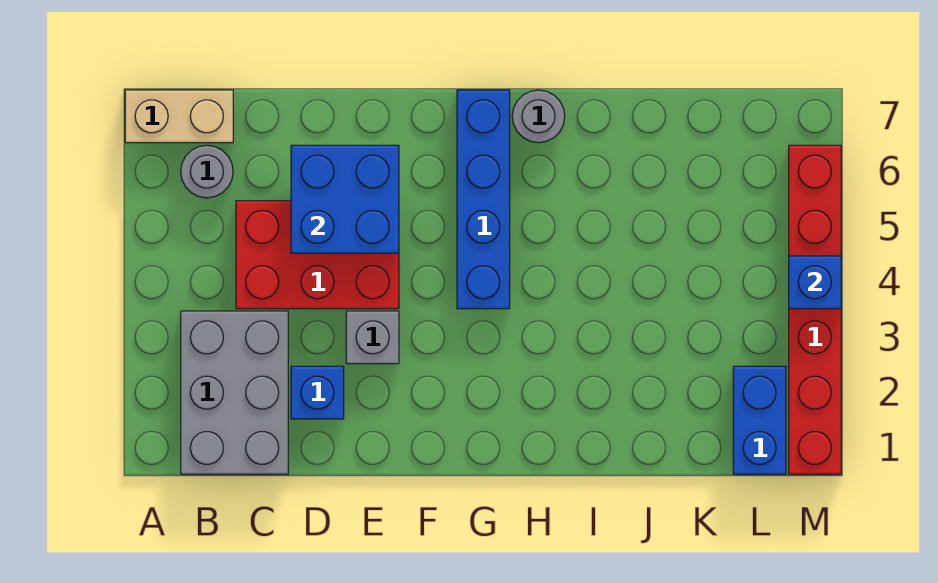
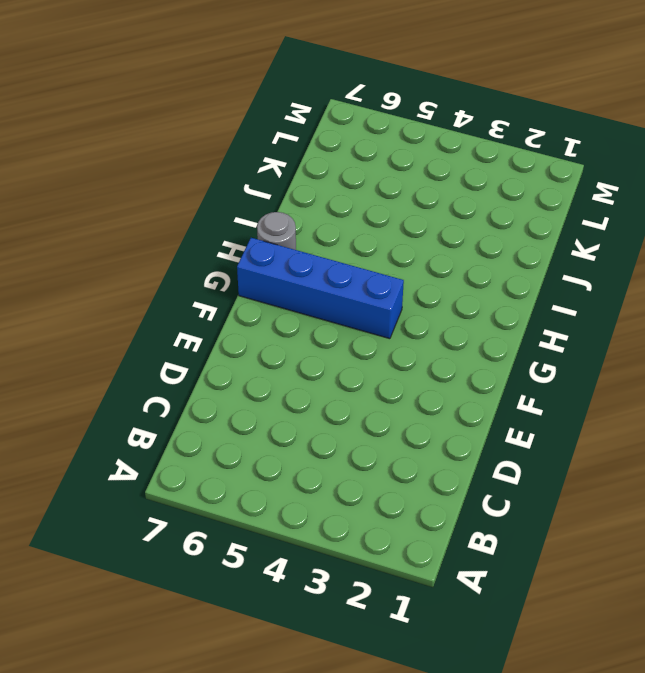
none -> tan brick A7:B7 level 1
none -> grey brick B1:C3 level 1
none -> grey round brick B6 level 1

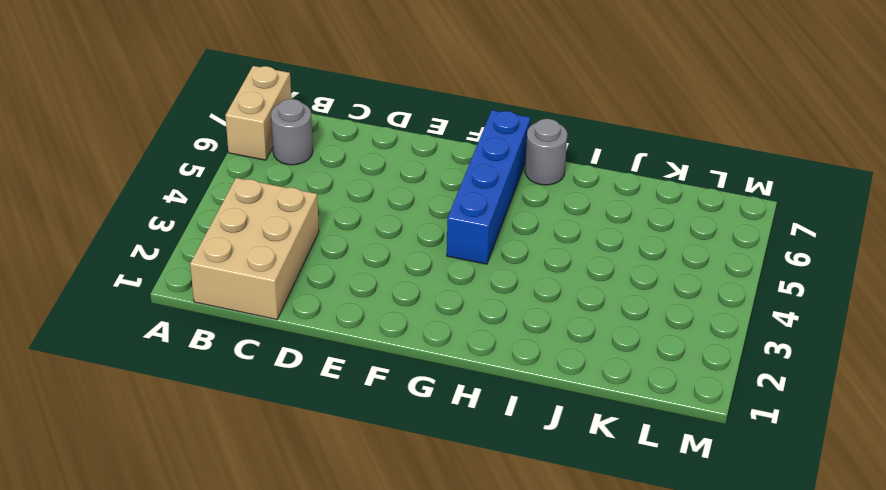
tan brick A6:A7 level 1 -> tan brick A7:B7 level 1
tan brick B1:C3 level 1 -> grey brick B1:C3 level 1
none -> red brick C4:E5 level 1
none -> blue brick D2 level 1
none -> grey brick E3 level 1

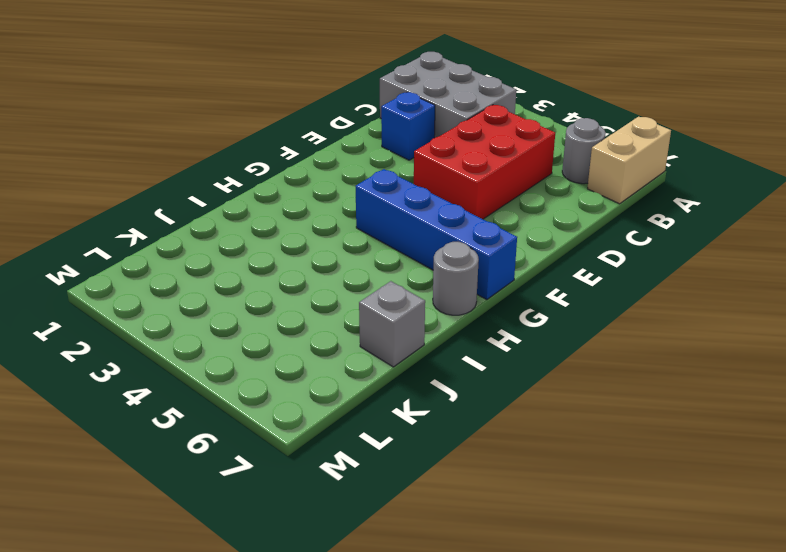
grey brick J7 level 1 -> grey brick E3 level 1
none -> blue brick L1:L2 level 1
none -> red brick M1:M6 level 1
none -> blue brick D5:E6 level 2

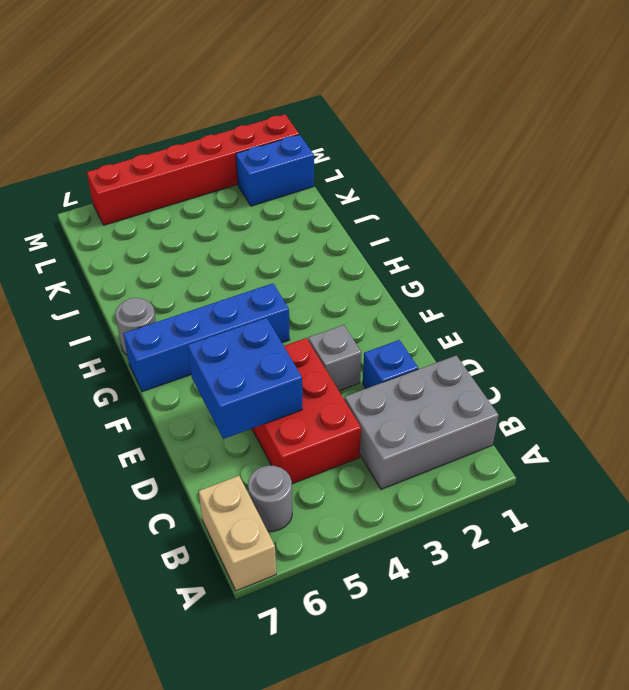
none -> blue brick M4 level 2

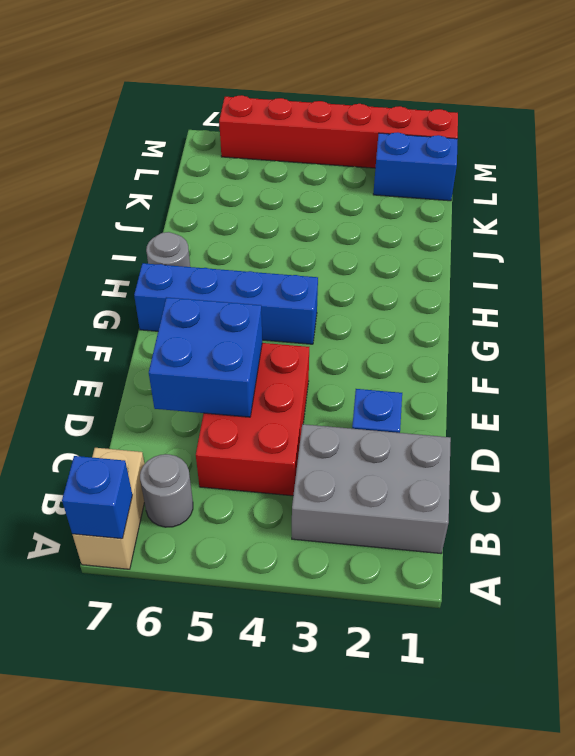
blue brick A7 level 2 -> blue brick M4 level 2
none -> grey brick E3 level 1

